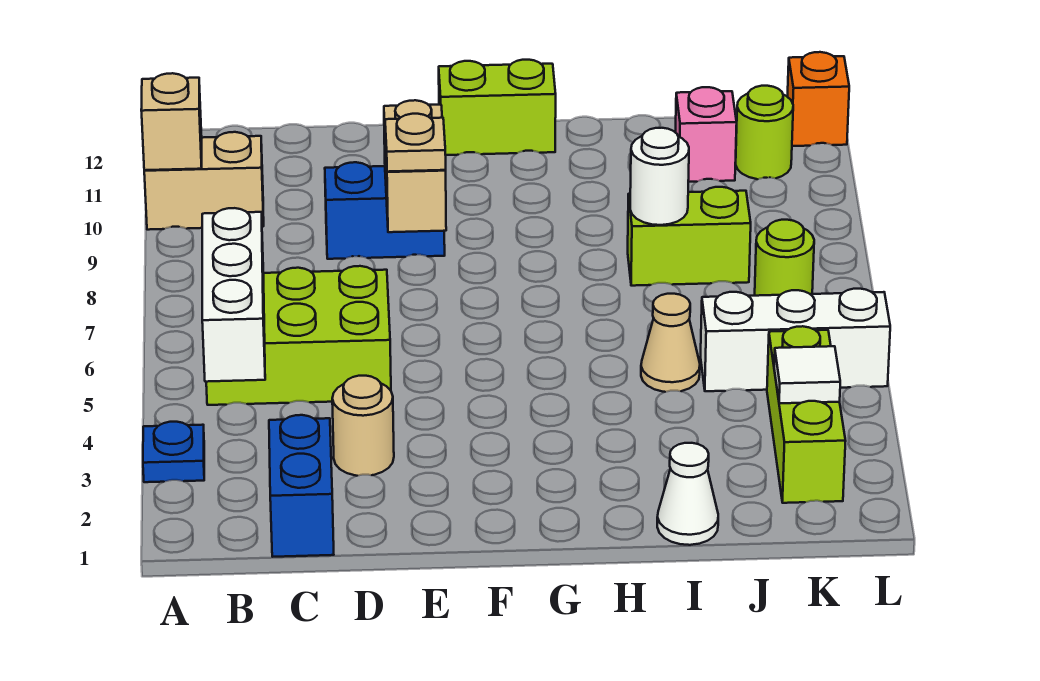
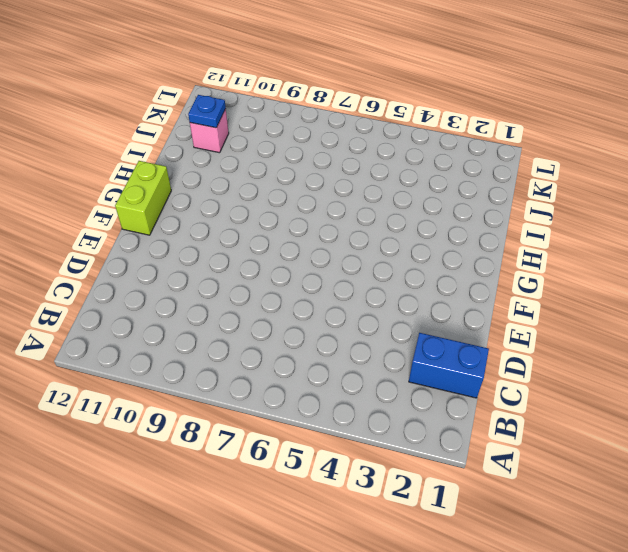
blue plate J11 level 2 -> blue plate A3 level 1
none -> tan brick A10:B10 level 1
none -> lime brick B5:D6 level 1
none -> tan round brick D3 level 1

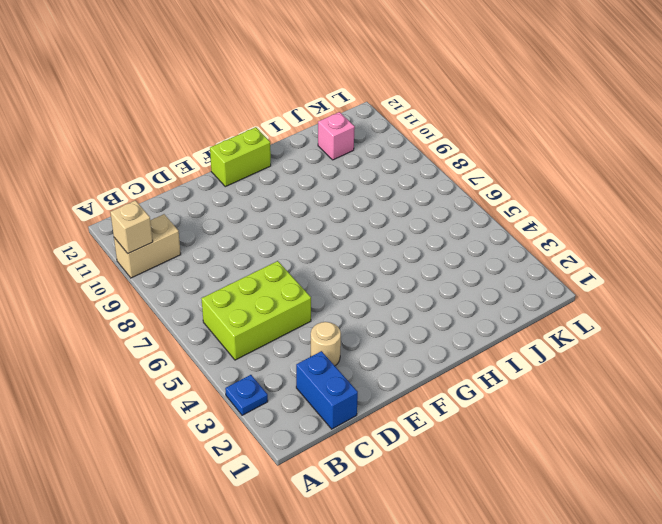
none -> blue brick D9:E9 level 1
none -> white cone I1 level 1
none -> tan cone I5 level 1

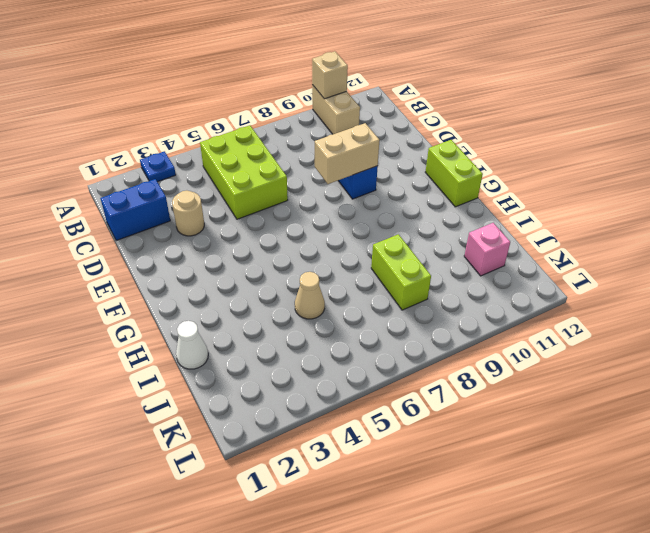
none -> white brick J5:L5 level 1
none -> lime brick K2:K4 level 1
none -> lime round brick K7 level 1

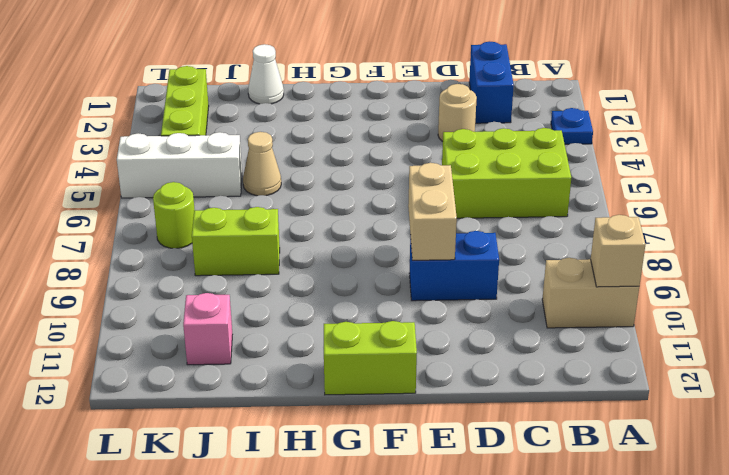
none -> lime round brick K11 level 1
none -> orange brick L12 level 1
none -> white brick B4:B6 level 2

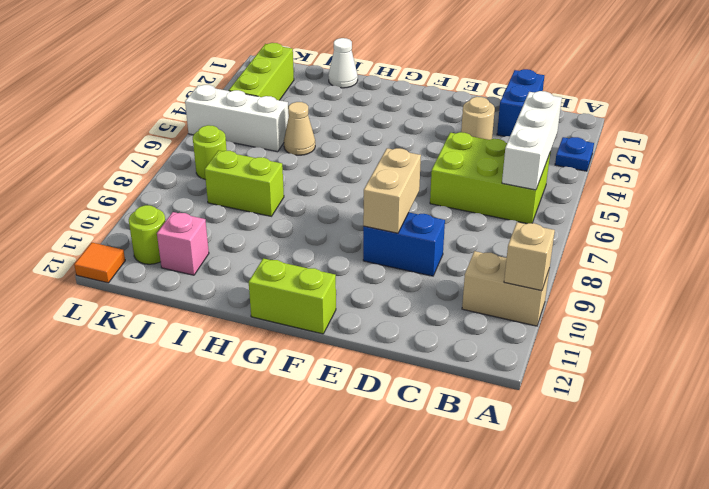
orange tile L12 level 1 -> orange brick L12 level 1
none -> white round brick I8 level 2
none -> white tile K3 level 2
none -> tan plate E8 level 3

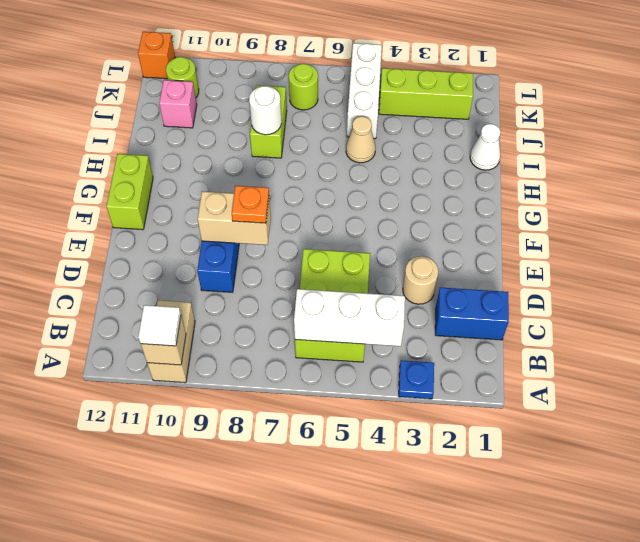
white tile A10 level 3 -> white tile K3 level 2
orange plate E8 level 3 -> tan plate E8 level 3

